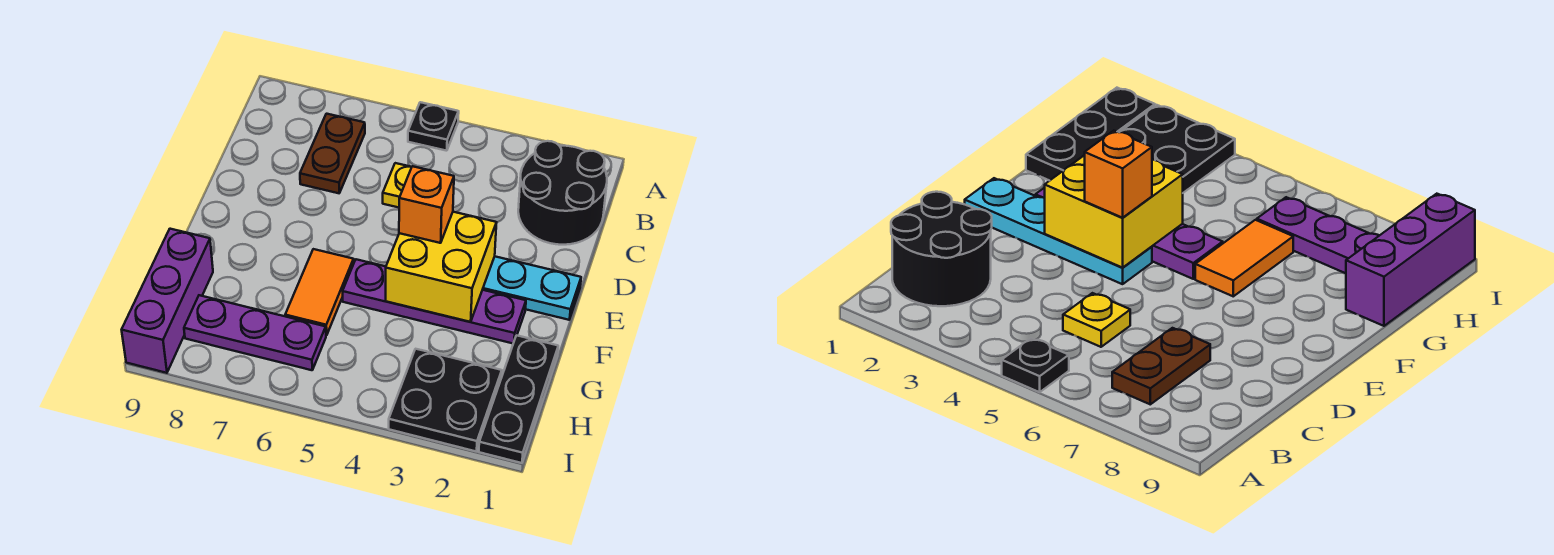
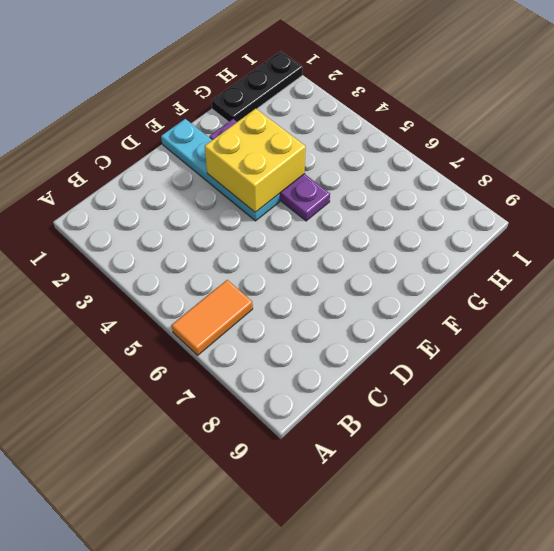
orange tile A6:B6 level 1 -> orange tile F6:G6 level 1
none -> black plate A5 level 1
none -> black round brick B1:C2 level 1
none -> brown plate B7:C7 level 1

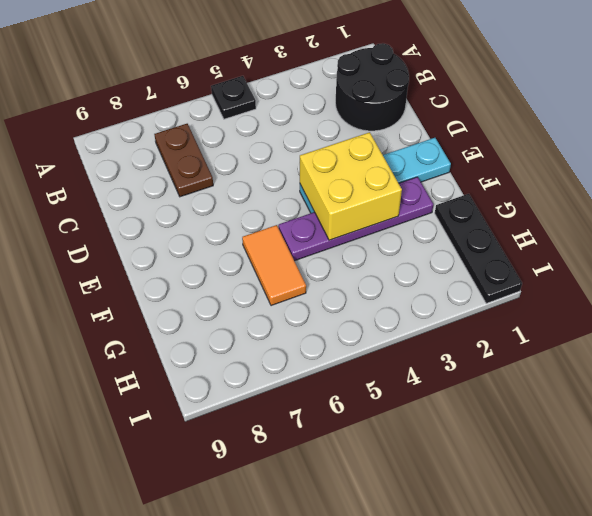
none -> yellow plate C5 level 1
none -> purple brick G9:I9 level 1
none -> black plate H2:I3 level 1

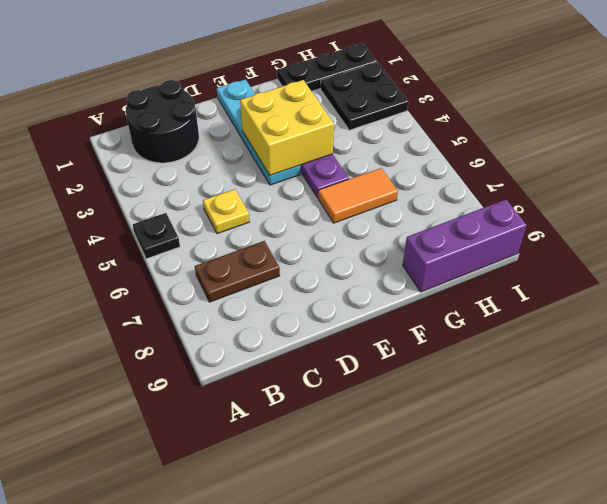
none -> purple plate H6:H8 level 1
none -> orange brick E4 level 3

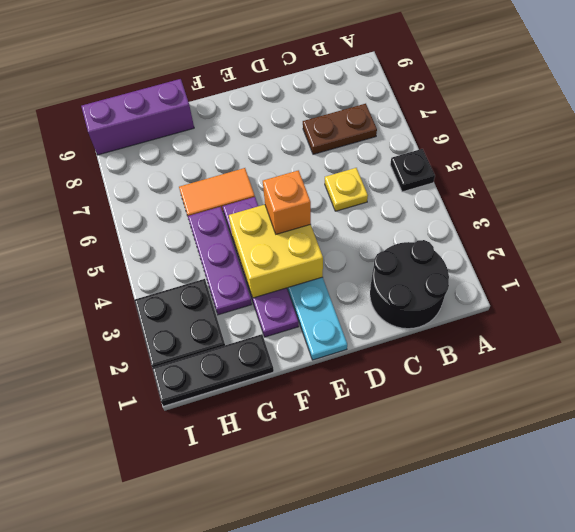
purple plate G3:G5 level 1 -> purple plate H6:H8 level 1

